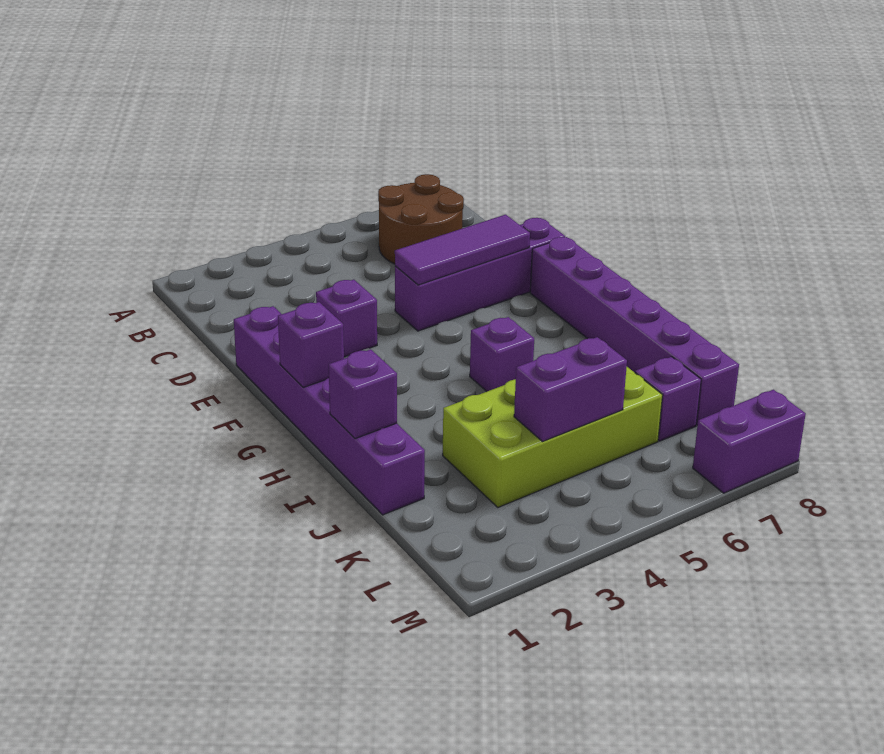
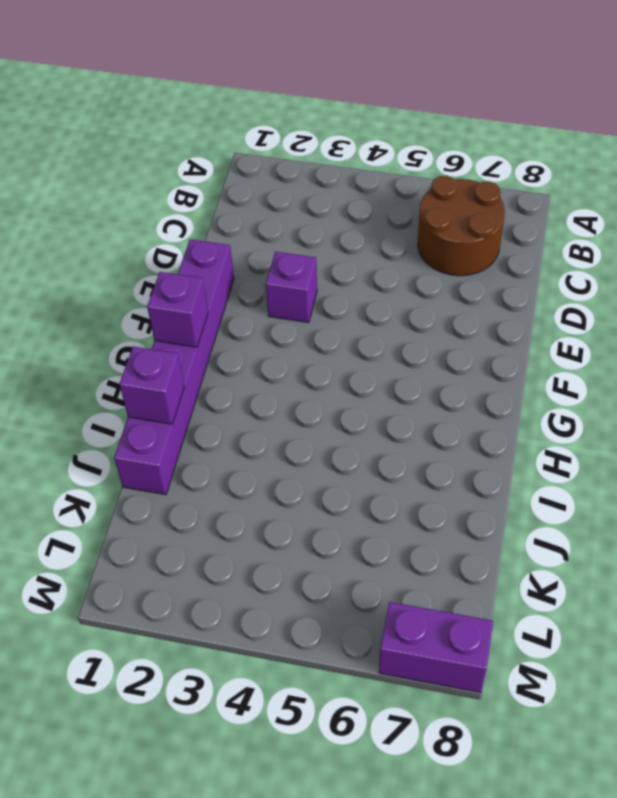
none -> purple brick E5:E8 level 1
none -> purple brick F8:K8 level 1
none -> purple brick H5 level 1

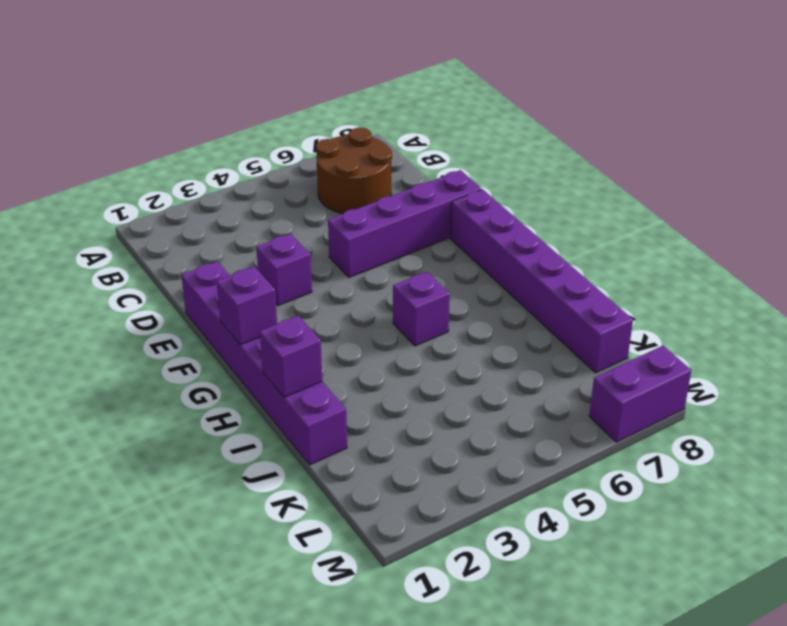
none -> lime brick J3:K6 level 1
none -> purple brick K7 level 1
none -> purple tile E5:E7 level 2

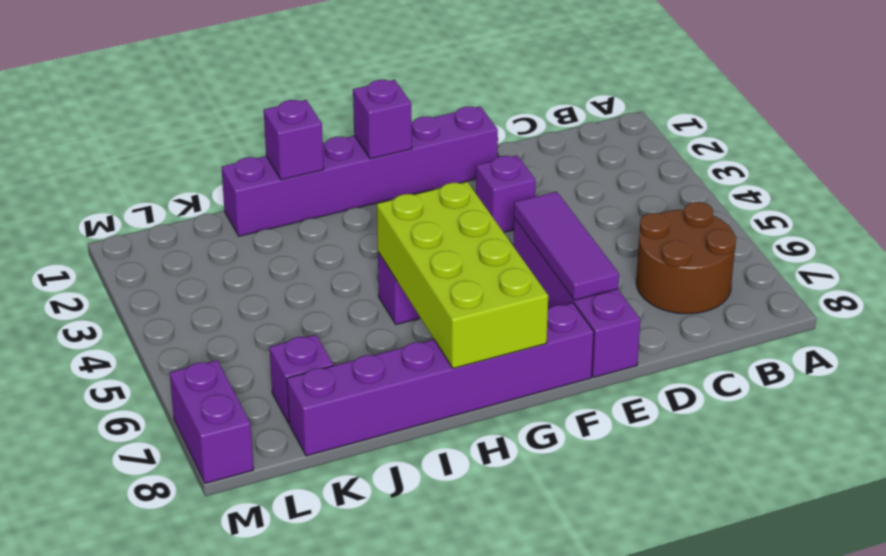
lime brick G5:H8 level 2 -> lime brick J3:K6 level 1
none -> purple brick K4:K5 level 2

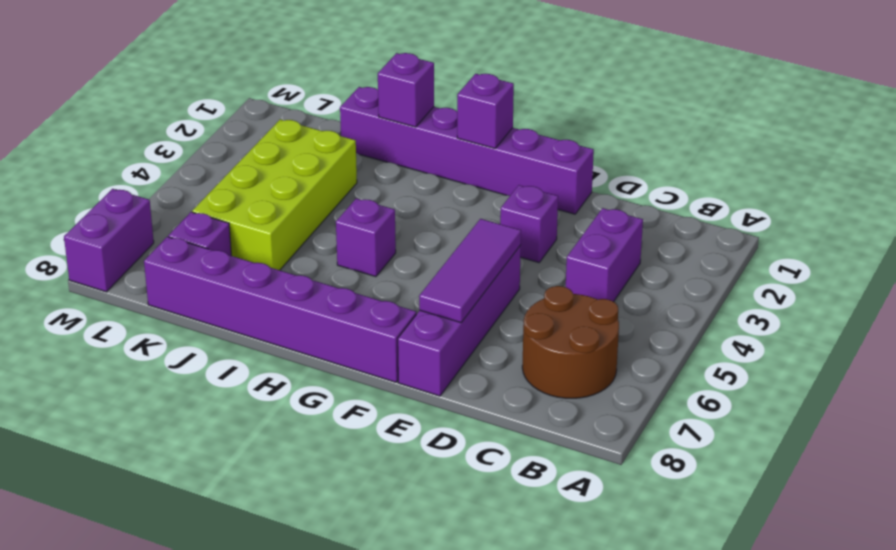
purple brick C3:C4 level 1 -> purple brick K4:K5 level 2

